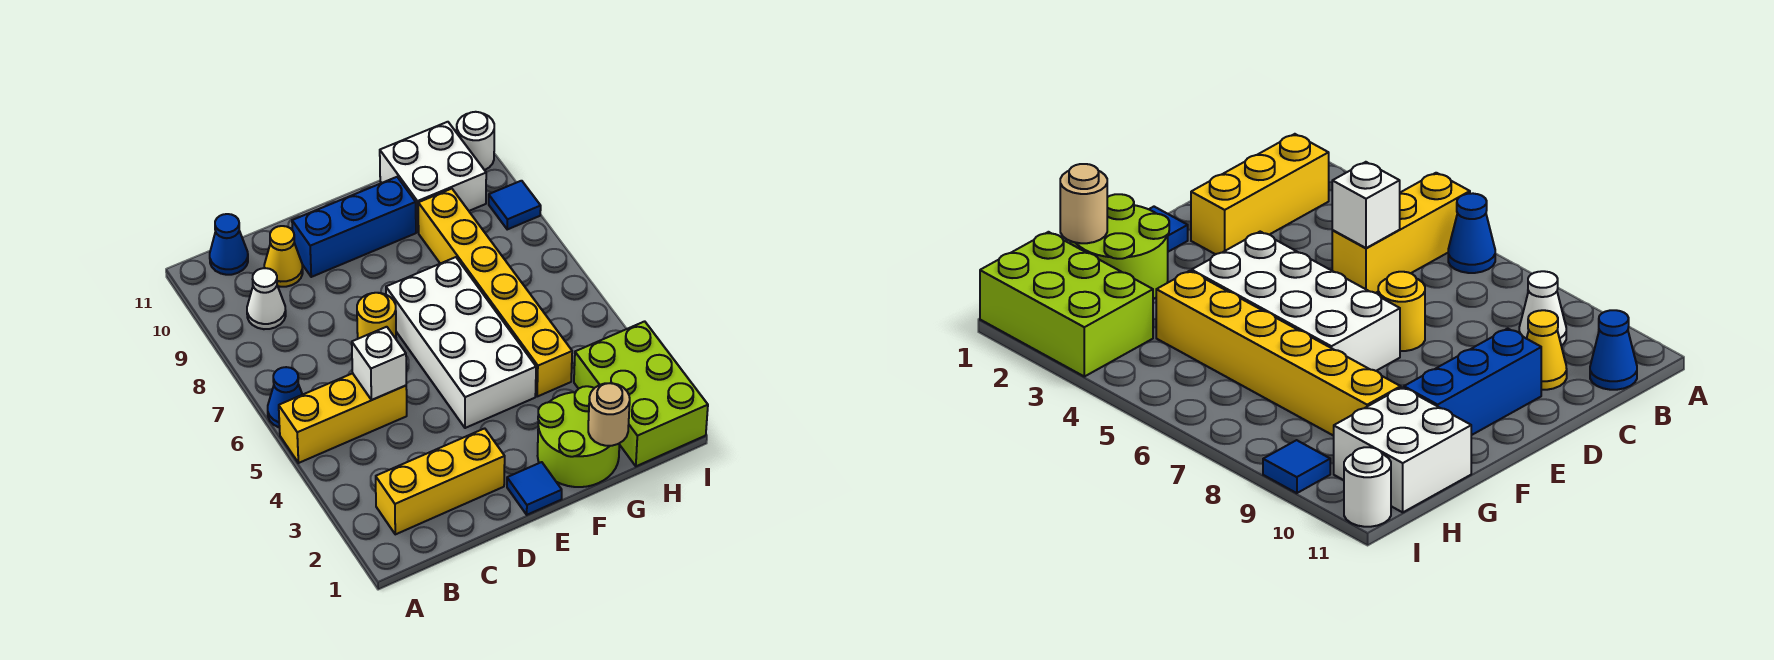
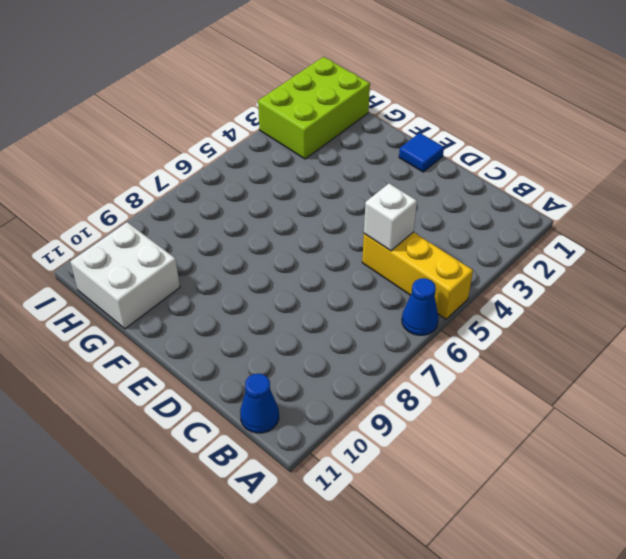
none -> yellow brick B2:D2 level 1
none -> white cone B9 level 1
none -> yellow cone C10 level 1

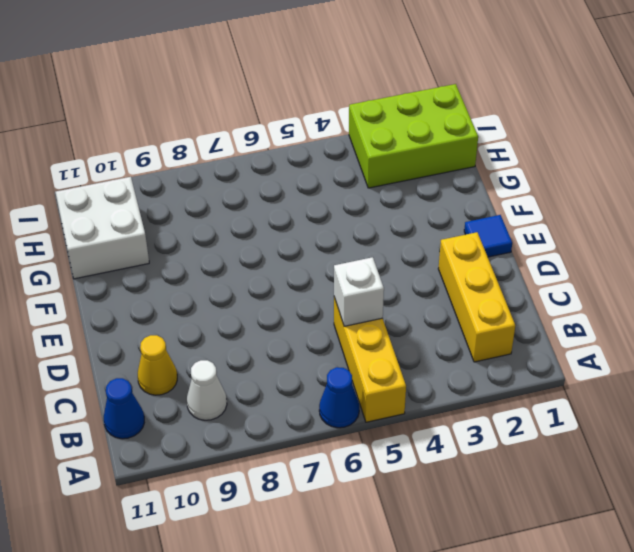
none -> yellow round brick D7 level 1
none -> blue brick D10:F10 level 1
none -> white brick E4:F7 level 1

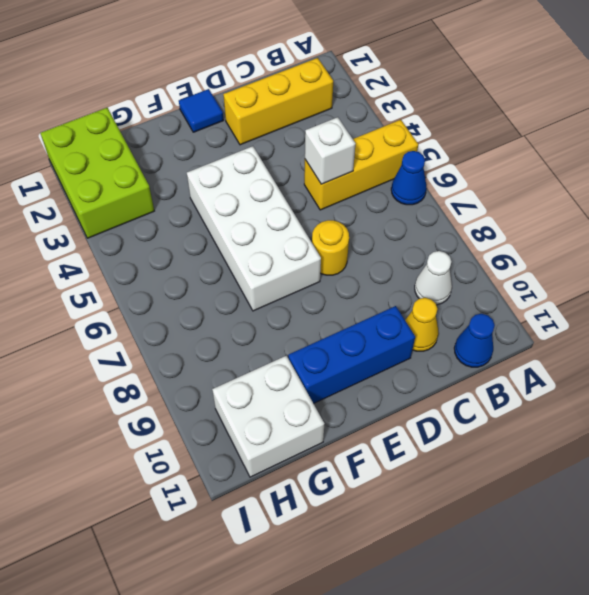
none -> lime round brick F1:G2 level 1
none -> yellow brick G4:G9 level 1
none -> blue tile I9 level 1

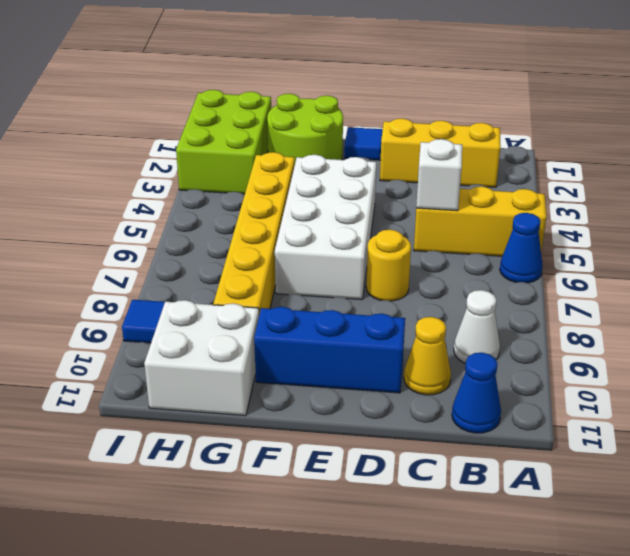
none -> white round brick I11 level 1
none -> tan round brick G1 level 2

